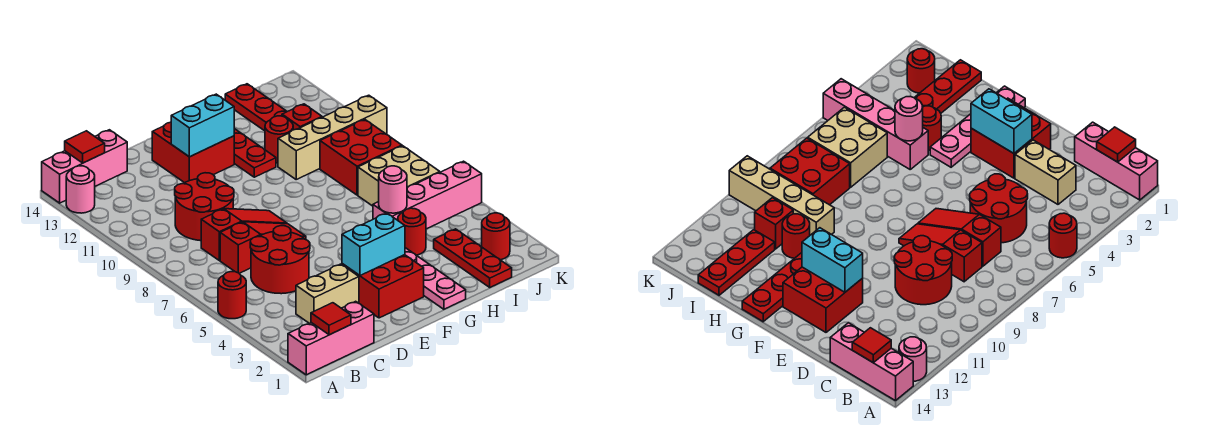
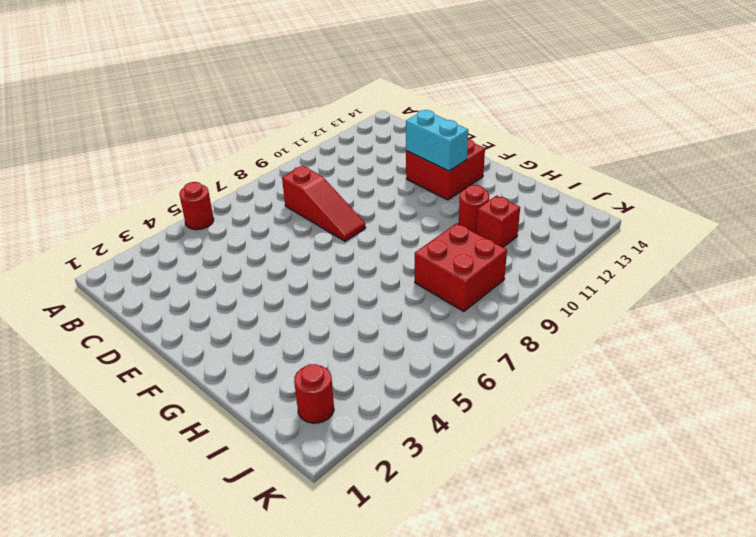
none -> pink brick A1:C1 level 1
none -> pink round brick A13 level 1
none -> pink brick A14:C14 level 1

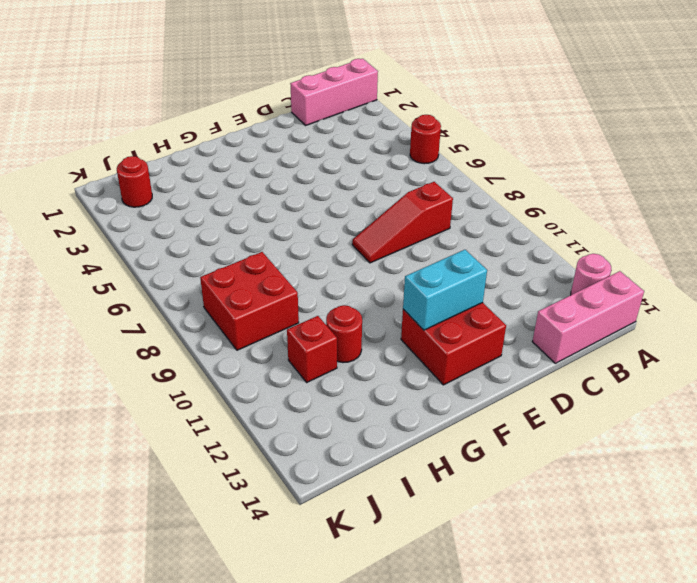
none -> tan brick C3:D3 level 1
none -> red round brick C5:D6 level 1
none -> red slope C7:E7 level 1 top C

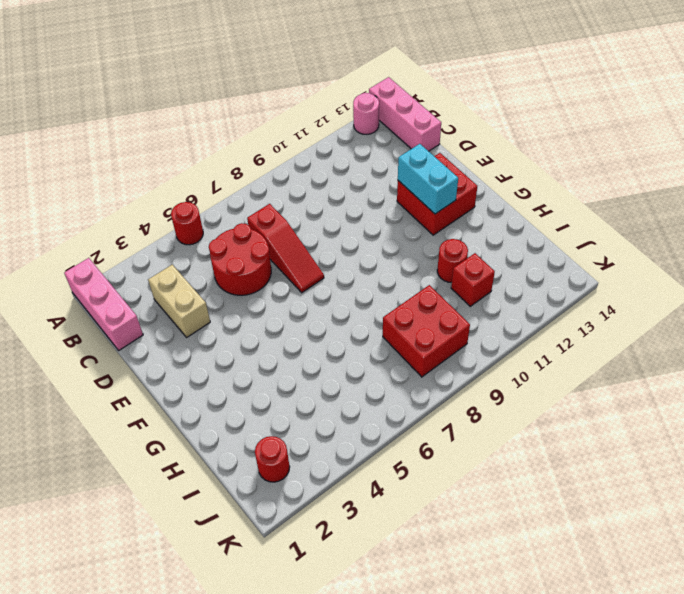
none -> red slope C8:E8 level 1 top C
none -> red round brick C9:D10 level 1
none -> red brick E2:F3 level 1

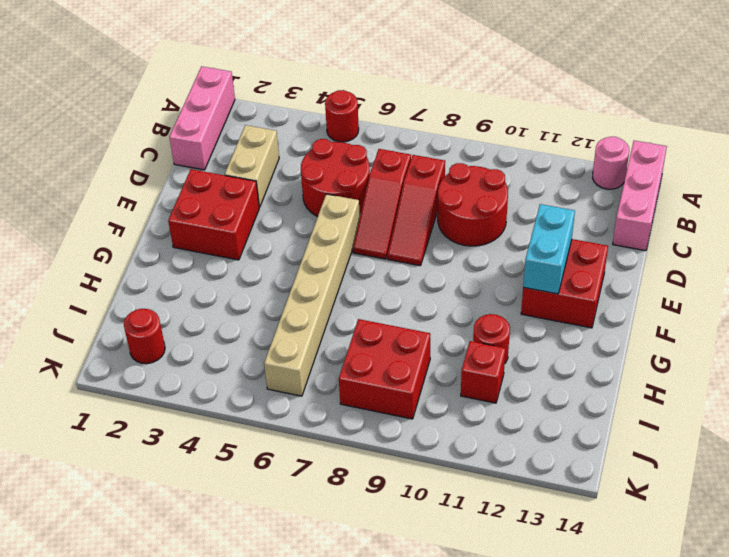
tan brick E6:J6 level 1 -> tan brick I6:J7 level 1
none -> pink plate G1:G4 level 1
none -> red plate G11:G14 level 1
none -> red round brick H4 level 1

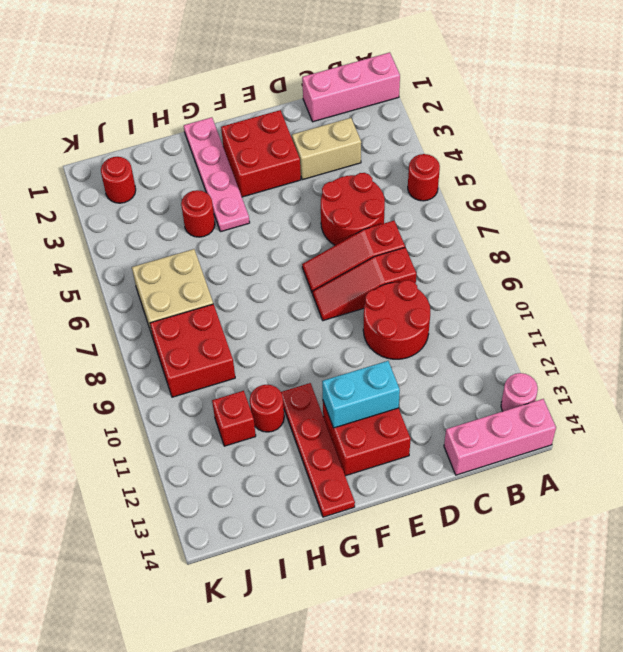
none -> pink brick H5:K5 level 1
none -> tan brick H10:K10 level 1
none -> red plate I1:I3 level 1

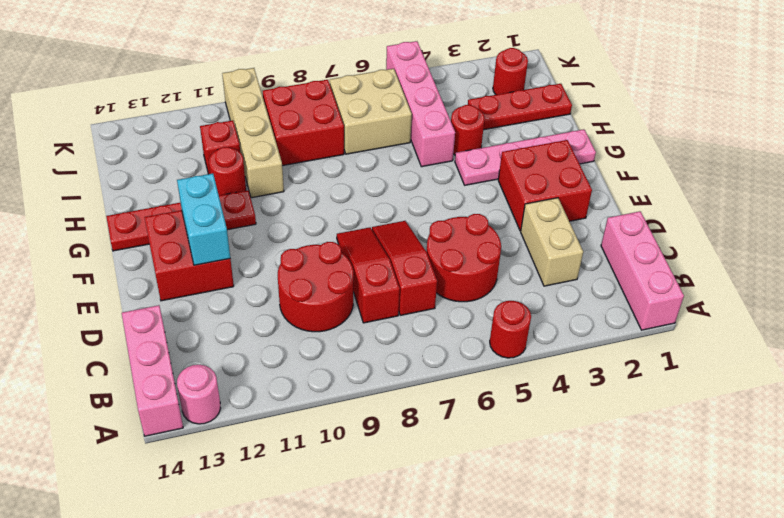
none -> red plate I12:I14 level 1
none -> red tile B1 level 2
none -> red tile B14 level 2

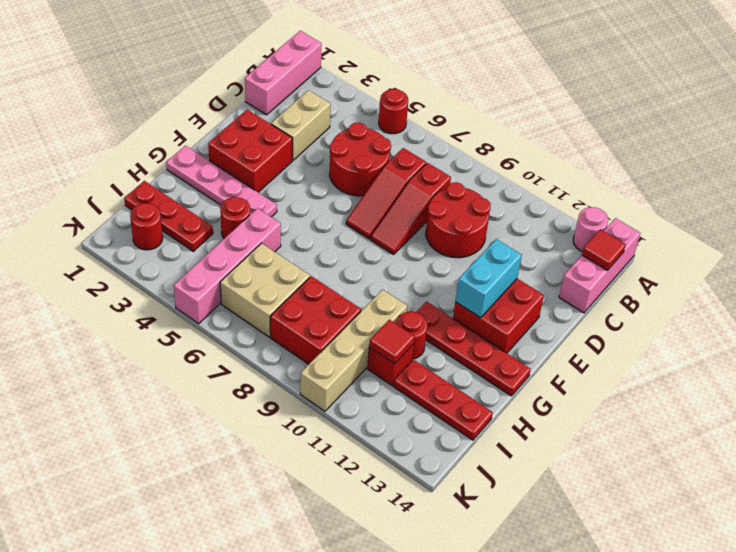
red tile I11 level 2 -> red tile B1 level 2
none -> cyan brick E3:F3 level 2
none -> pink round brick H5 level 2

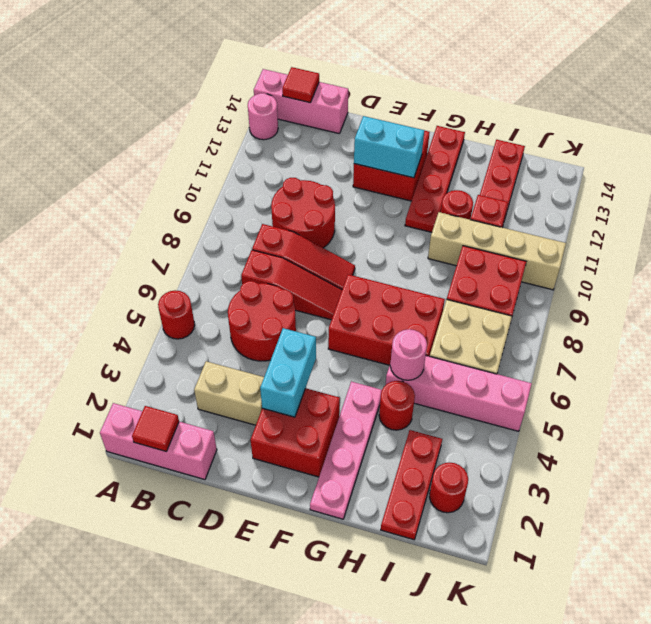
cyan brick E3:E4 level 2 -> cyan brick E3:F3 level 2
red brick F6:H7 level 1 -> none

